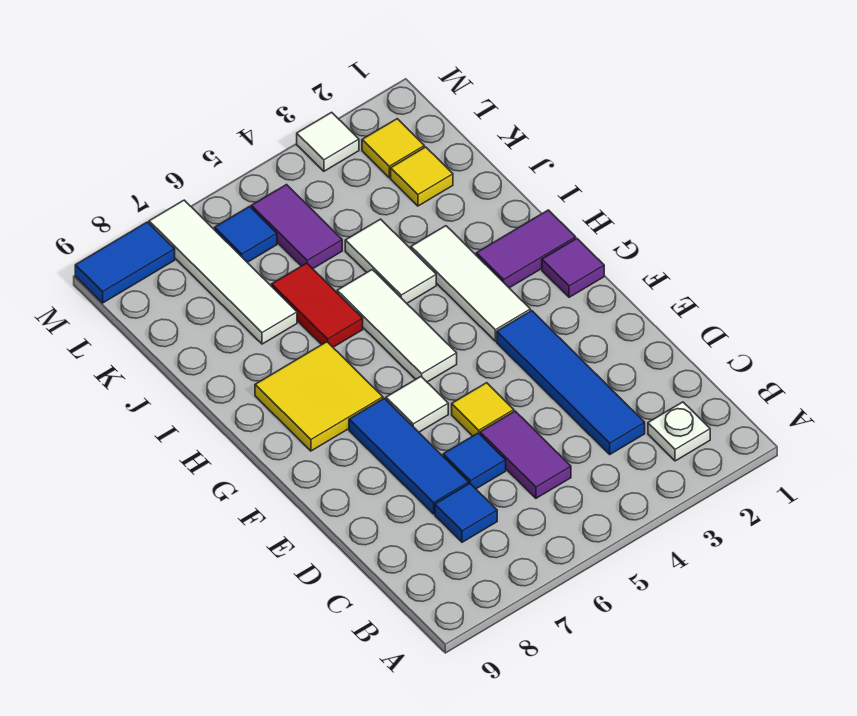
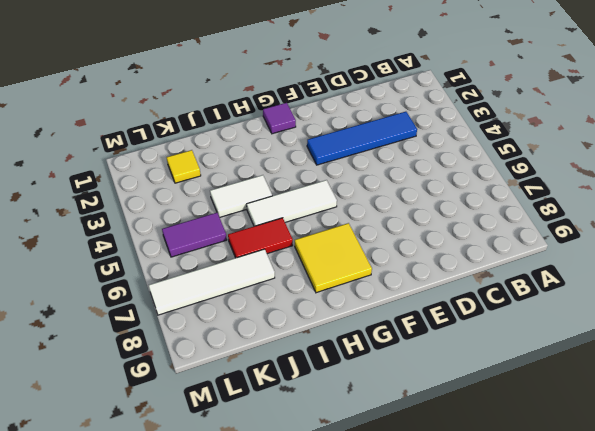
none -> white plate B2 level 1
none -> purple tile C5:D5 level 1
none -> blue tile C7 level 1

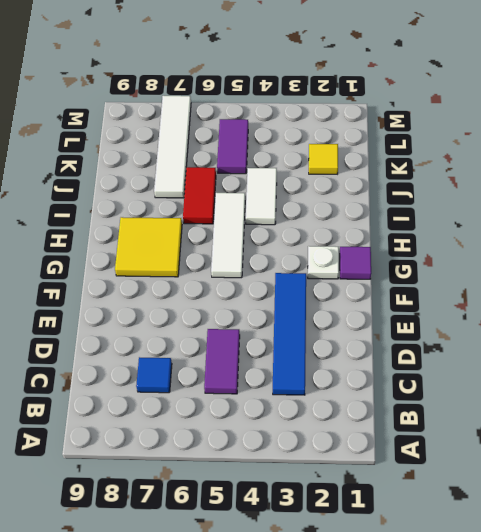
white plate G2 level 1 -> white plate B2 level 1
none -> blue tile D6 level 1
none -> blue tile D7:F7 level 1
none -> yellow tile E5 level 1

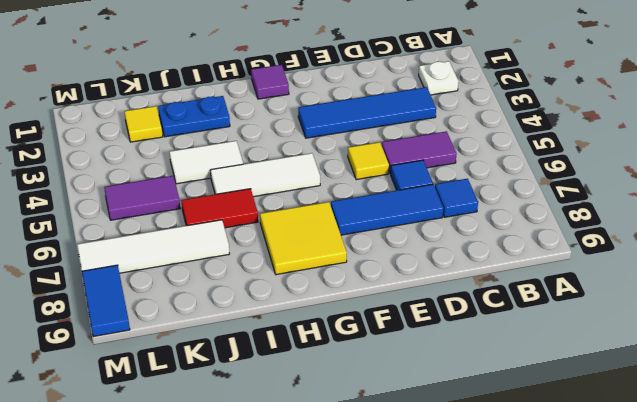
blue plate I2:J2 level 1 -> none
none -> white tile F6 level 1
none -> white tile G3:I3 level 1
none -> purple tile H1:H2 level 1

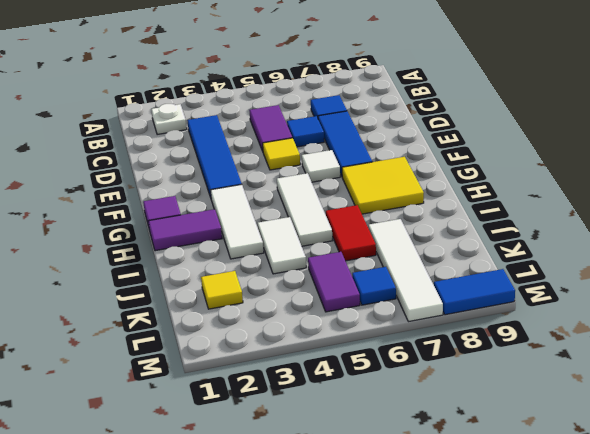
none -> yellow tile L2 level 1
none -> white tile M3 level 1

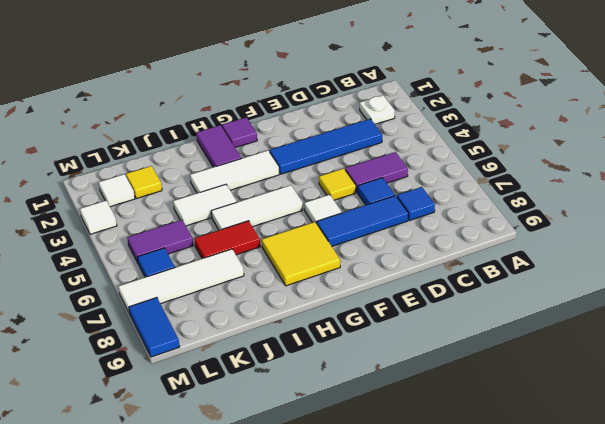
white tile L2 level 1 -> yellow tile L2 level 1

